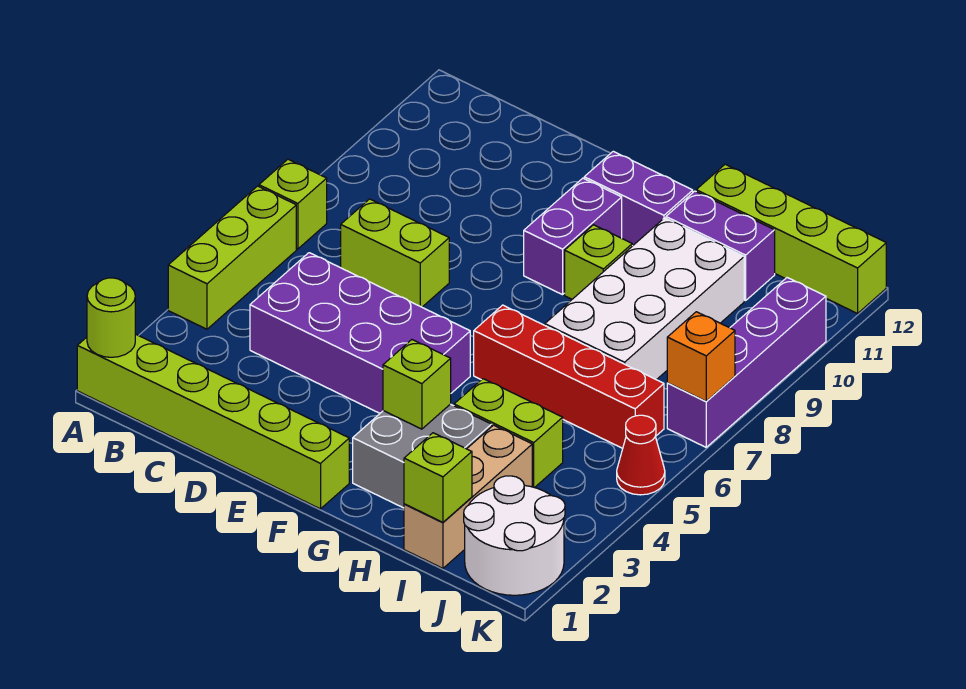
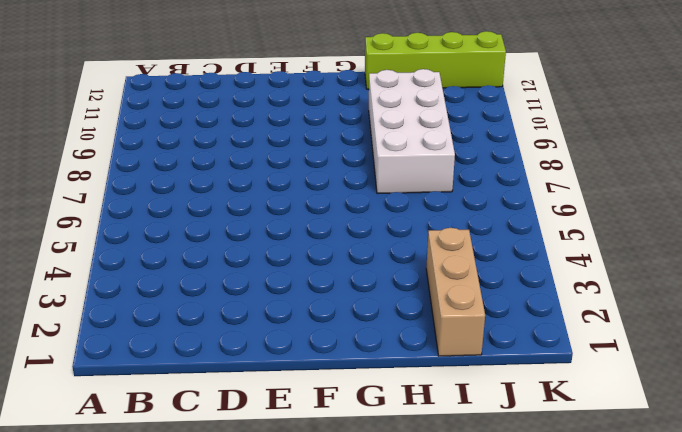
none -> lime brick A1:F1 level 1
none -> lime brick A4:A6 level 1
none -> lime brick A7 level 1

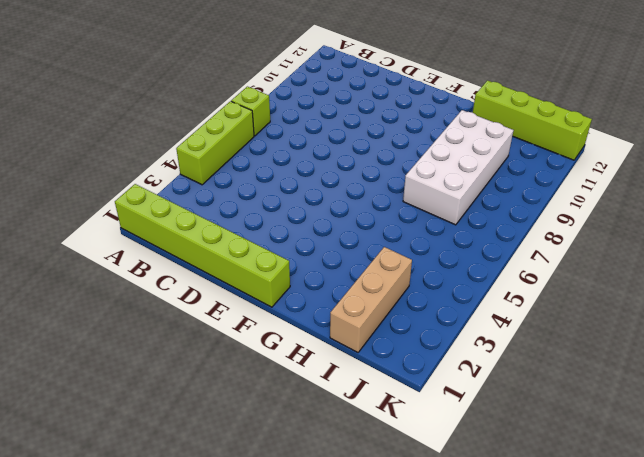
none -> purple brick C4:F5 level 1
none -> lime brick C7:D7 level 1
none -> purple brick F9:F10 level 1

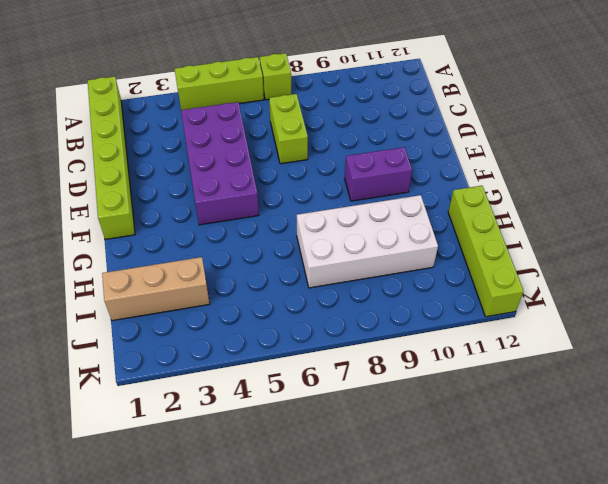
none -> purple brick F11:G11 level 1
none -> grey brick G2:H3 level 1
none -> red brick G6:J6 level 1

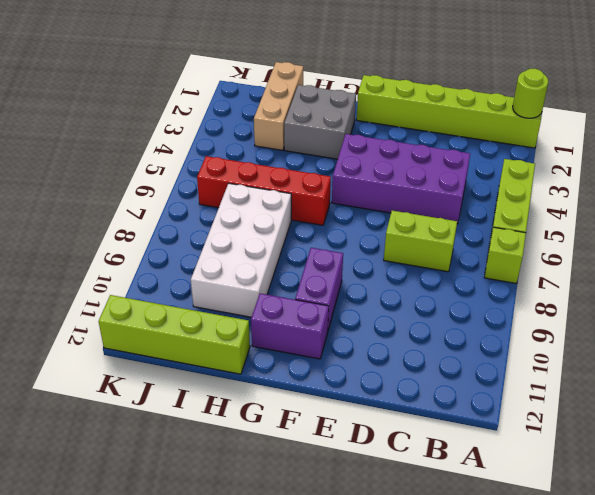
none -> lime brick G9 level 1
none -> lime brick H4:I4 level 1
none -> purple brick H11:I11 level 1

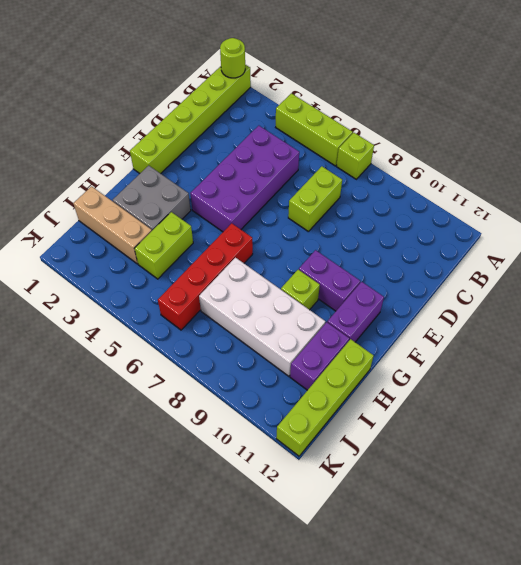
none -> white round brick J1:K2 level 1
none -> red cone K5 level 1
none -> purple brick K7:K10 level 1

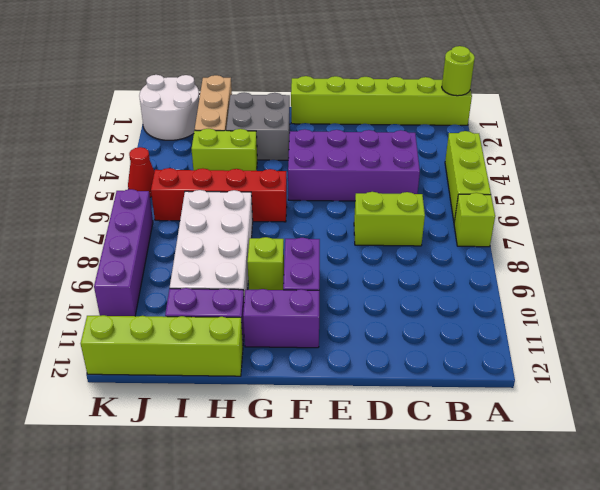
none -> lime brick G3 level 2
none -> lime brick I1 level 2
none -> orange brick K7 level 2

